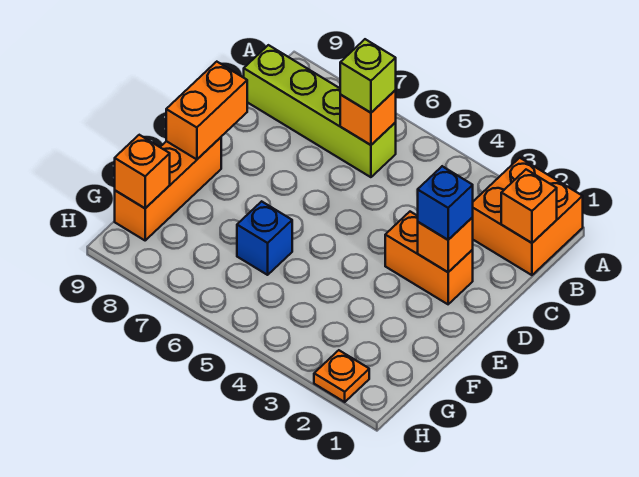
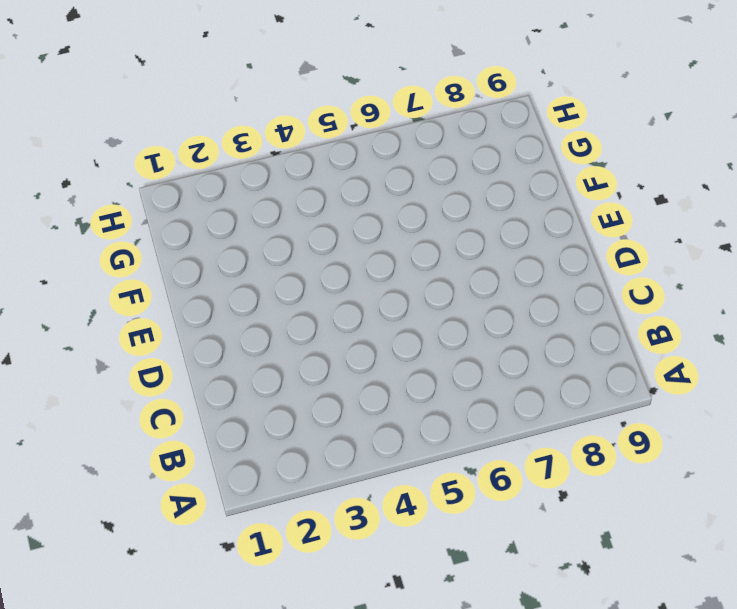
none -> orange brick A1:B2 level 1
none -> lime brick B6:B9 level 1
none -> orange brick D2:D3 level 1

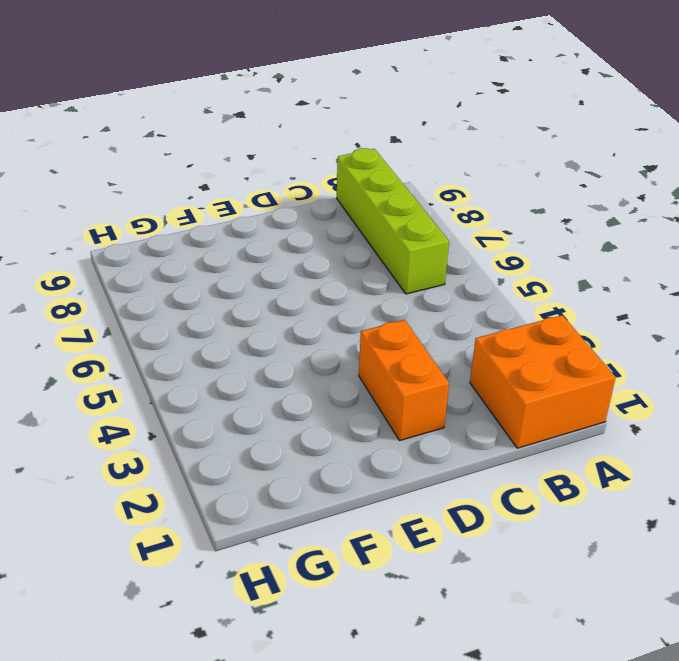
none -> orange brick E9:G9 level 1
none -> blue brick F6 level 1
none -> orange plate H2 level 1

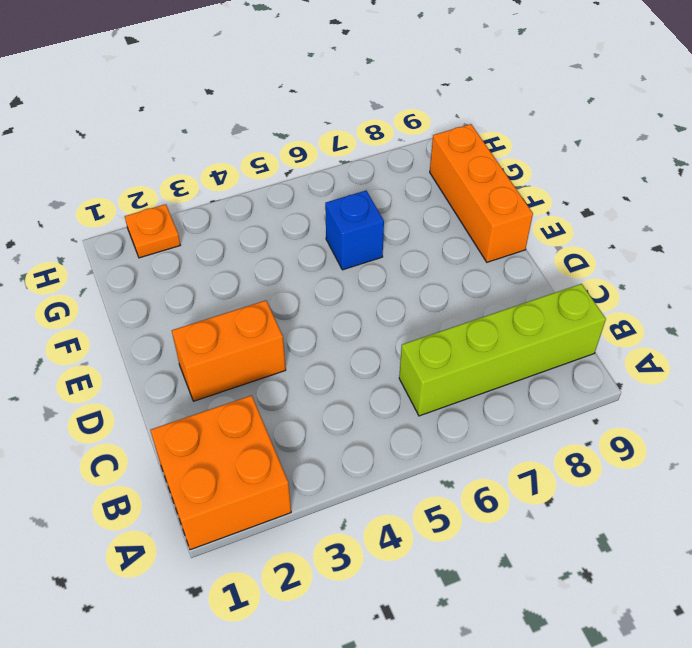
none -> orange brick B1 level 2
none -> orange brick B6 level 2
none -> orange brick D2 level 2

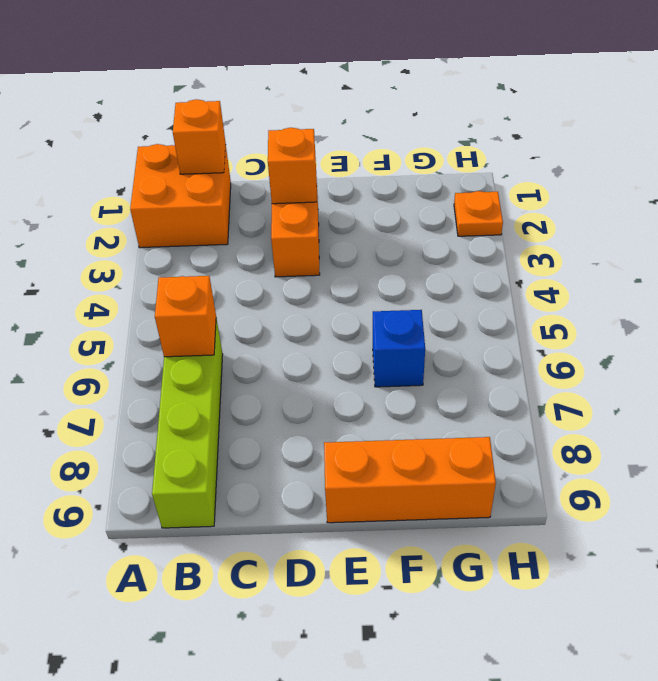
none -> orange brick D9:E9 level 2
none -> orange brick G9 level 2
none -> lime brick B6 level 3

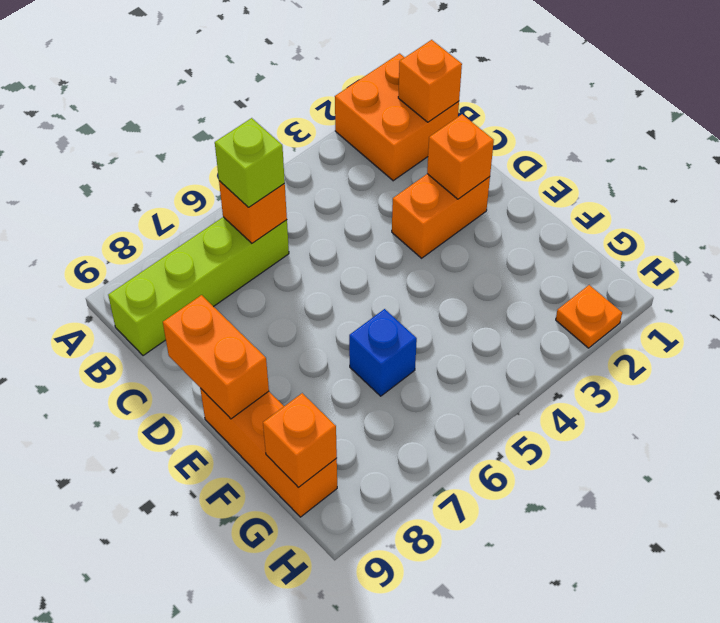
none -> blue brick D2 level 3

